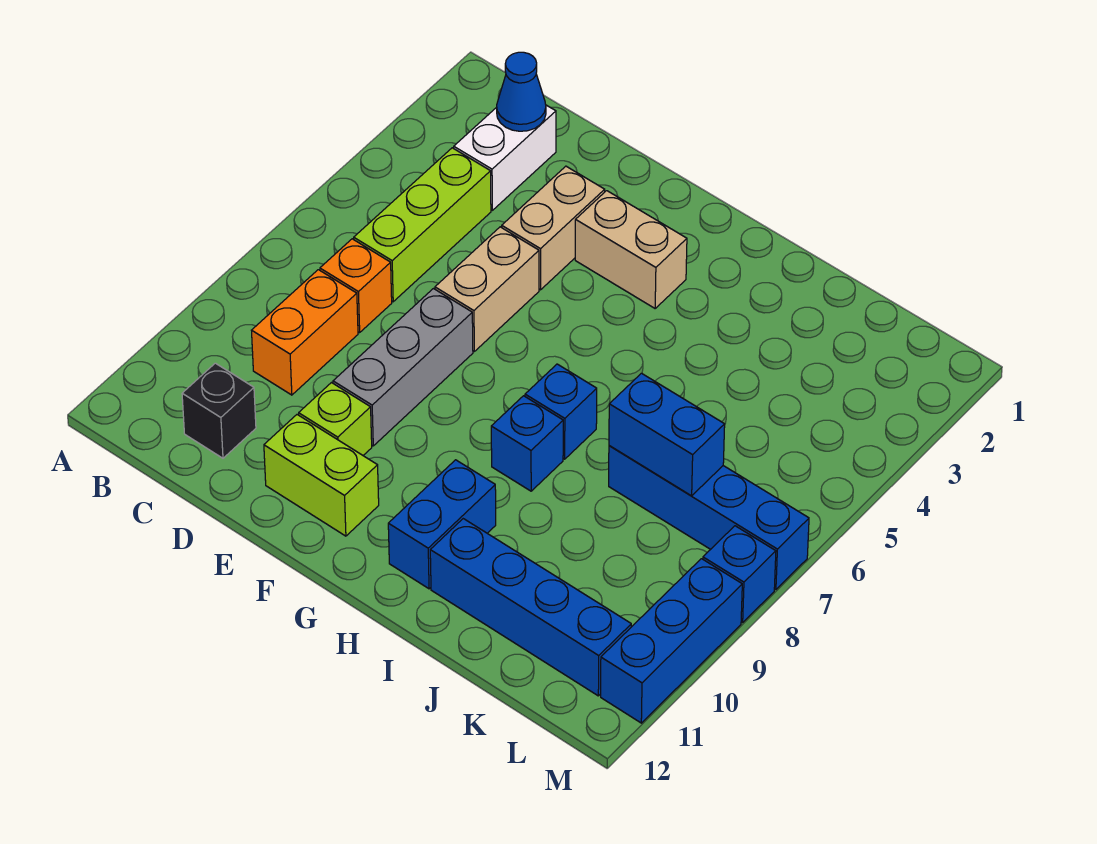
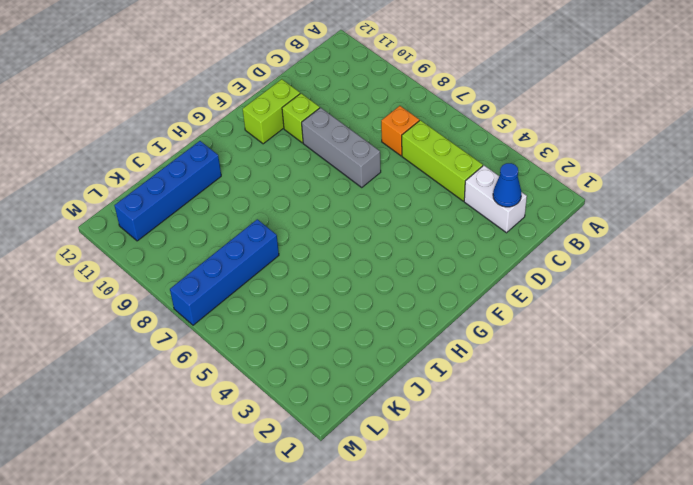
none -> orange brick C8:C9 level 1
none -> black brick C11 level 1
none -> tan brick E3:E4 level 1

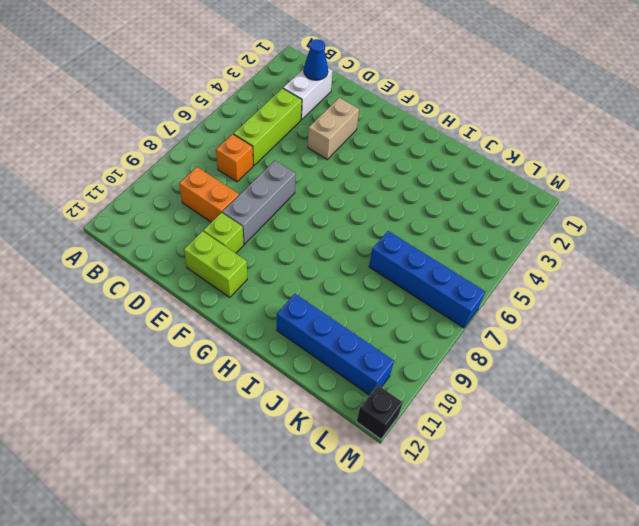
orange brick C9:D9 level 1 -> orange brick C8:C9 level 1
black brick M12 level 1 -> black brick C11 level 1
none -> tan brick E5:E6 level 1
none -> tan brick F3:G3 level 1
none -> blue brick H7 level 1

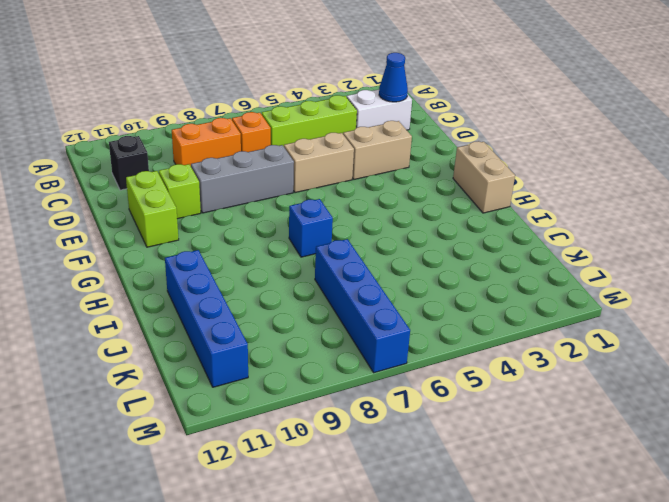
tan brick G1:H1 level 1 -> tan brick F3:G3 level 1
none -> blue brick H8 level 1
none -> blue brick H10:H11 level 1
none -> blue brick M8 level 1

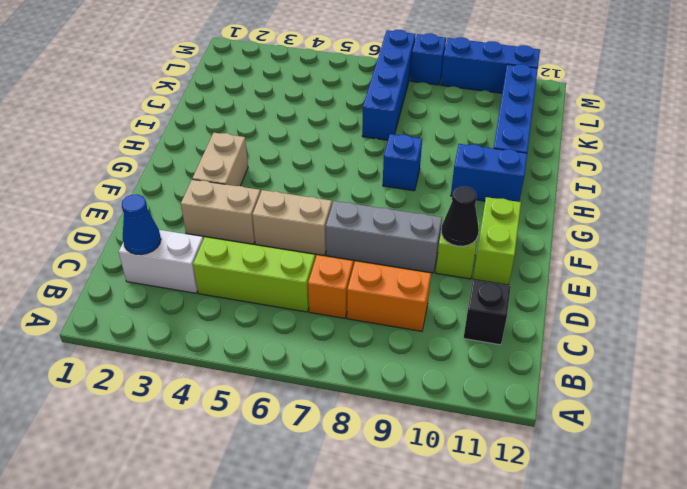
black cone E10 level 2 -> none
none -> blue brick H7 level 1
none -> blue brick J7:K7 level 2

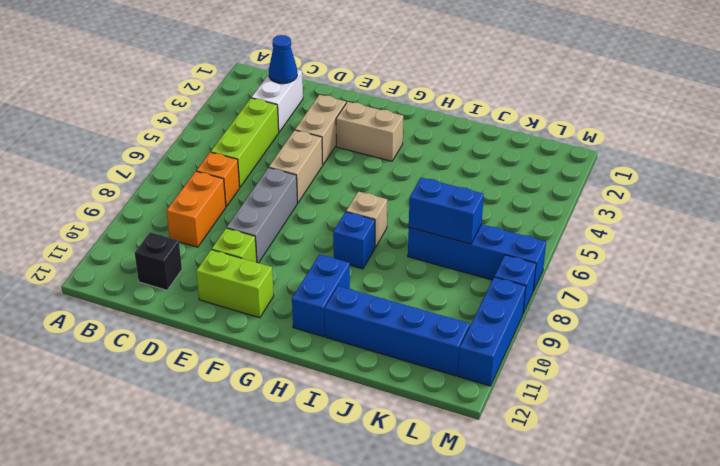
tan brick H7 level 1 -> blue brick H7 level 1

